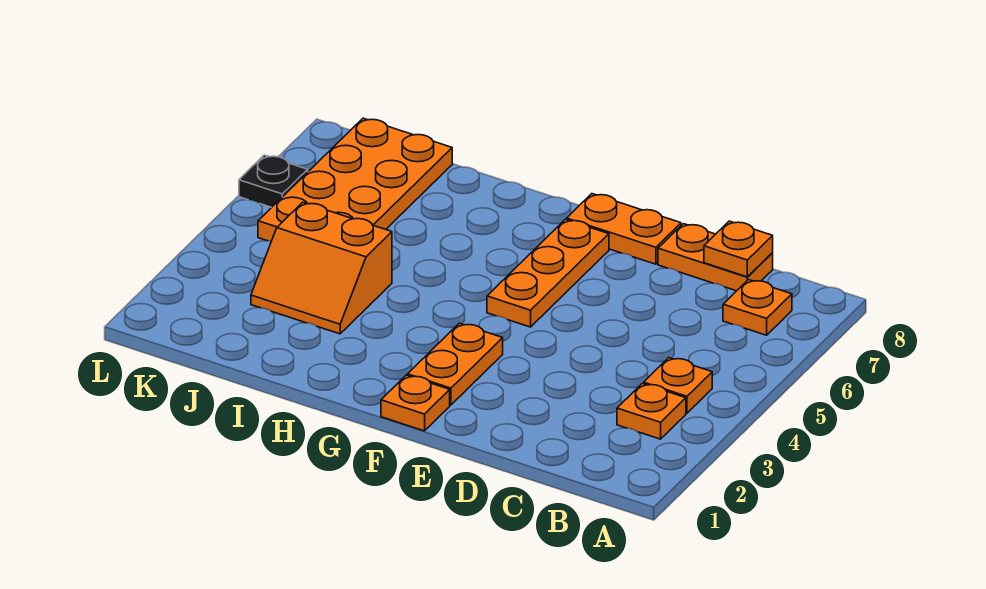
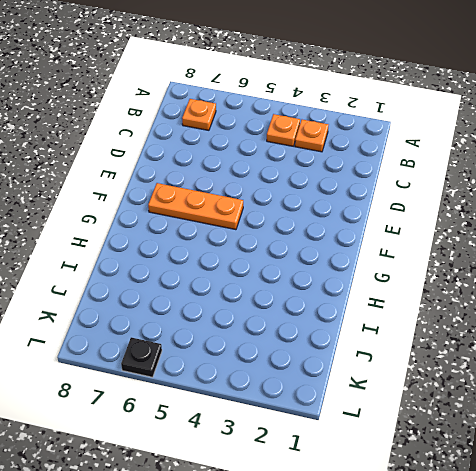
none -> orange plate C8:D8 level 1
none -> orange plate E8:F8 level 1
none -> orange plate F1 level 1

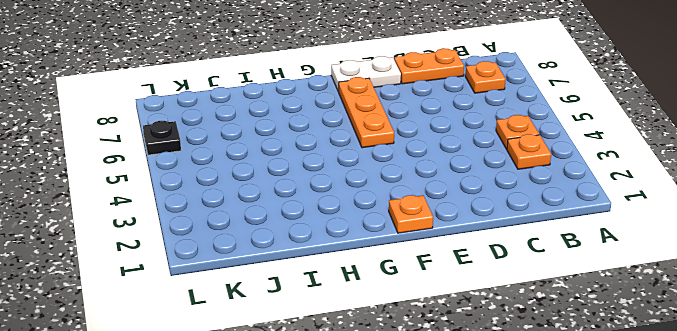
white plate E8:F8 level 1 -> orange plate E8:F8 level 1
none -> orange plate F2:F3 level 1
none -> orange slope I3:J4 level 1 top 4
none -> orange plate J5:K8 level 1

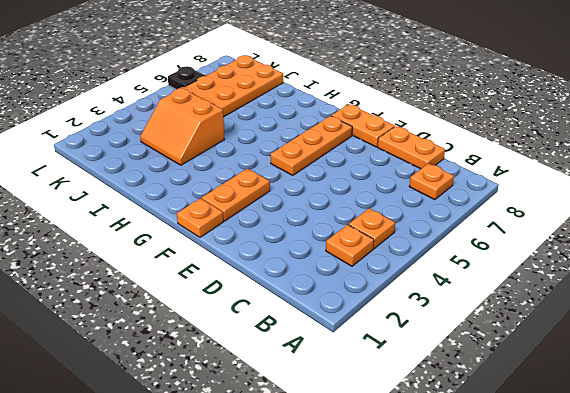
none -> orange plate C8 level 2

